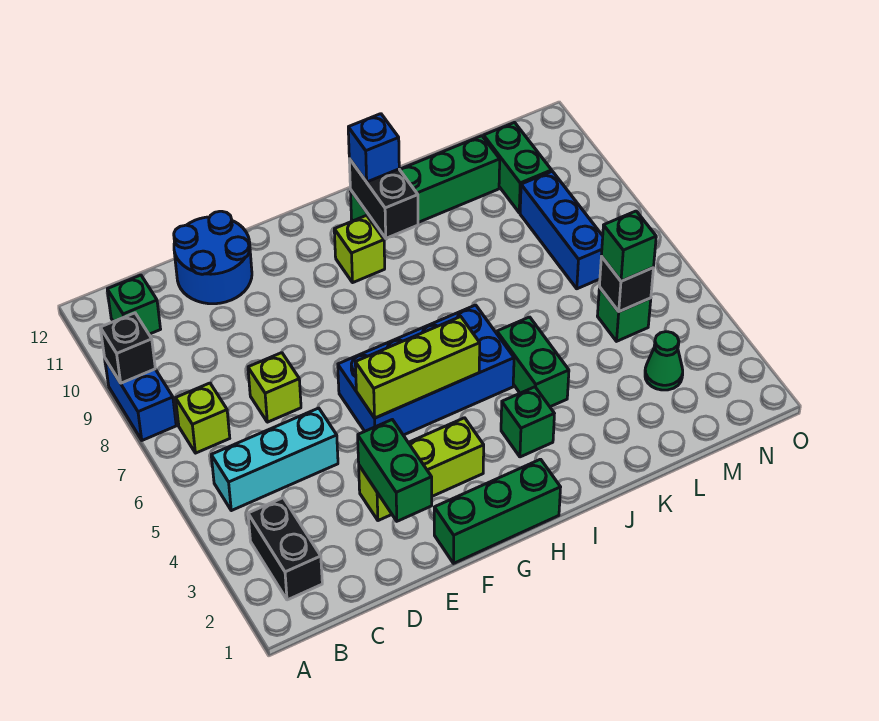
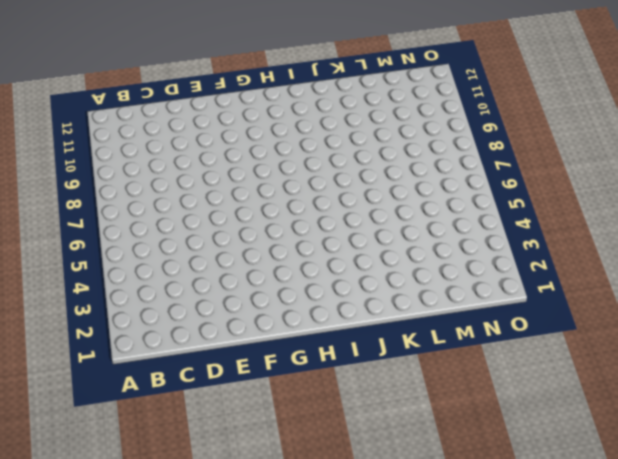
none -> blue brick A8:A9 level 1
none -> black brick B2:B3 level 1
none -> cyan brick B5:D5 level 1

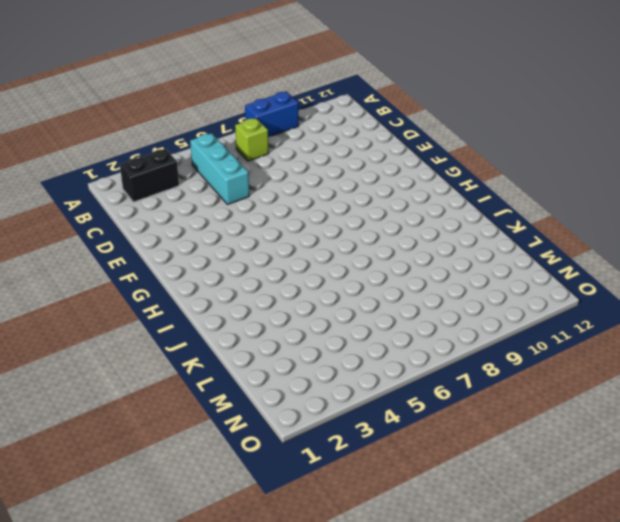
none -> green brick B11 level 1
none -> lime brick D7 level 1
none -> blue round brick D11:E12 level 1

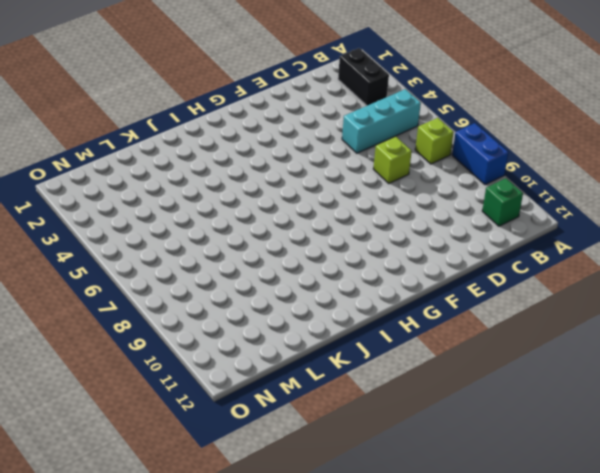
none -> blue round brick D11:E12 level 1
none -> lime brick E3:G3 level 1
none -> green brick F1:H1 level 1

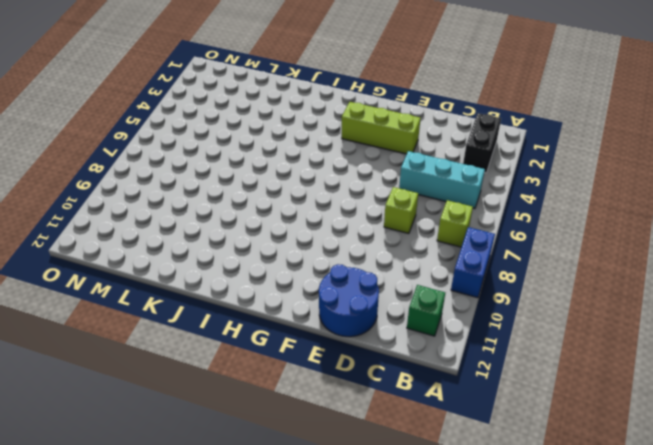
none -> green brick F1:H1 level 1
none -> blue brick F5:I6 level 1
none -> lime brick H10 level 1

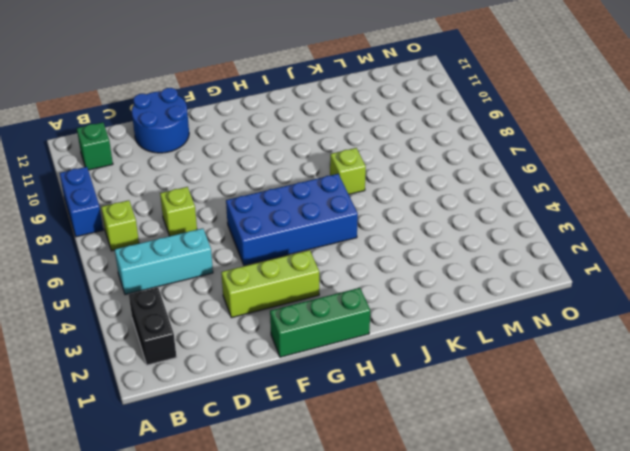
lime brick J7 level 1 -> lime brick H10 level 1
none -> green brick I3 level 1
none -> green brick I11:L11 level 1
none -> green brick J4:J5 level 1

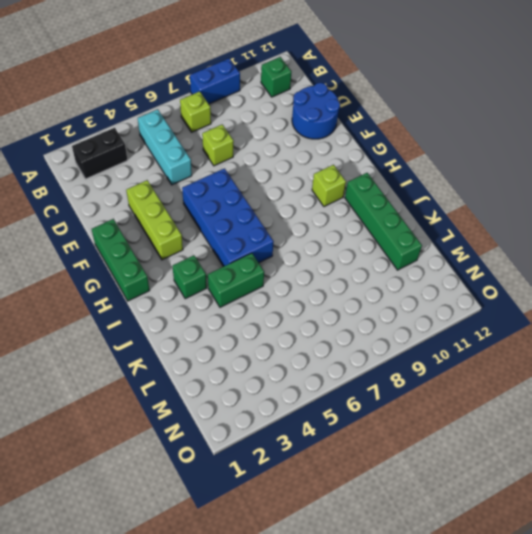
none -> green cone M3 level 1
none -> green brick M5 level 1
none -> blue brick M7:M9 level 1

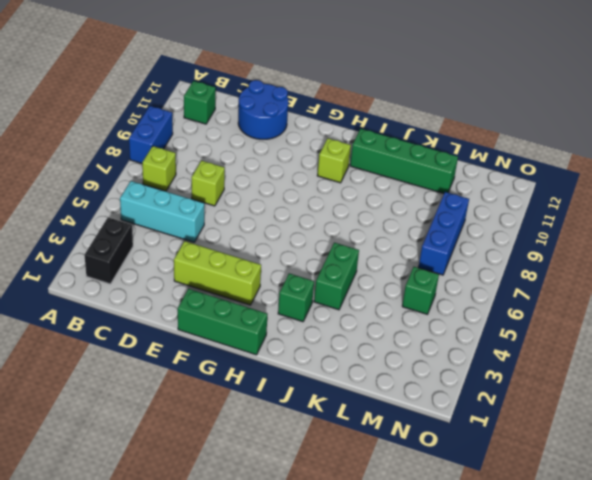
none -> blue brick F5:I6 level 1
none -> green cone M3 level 1
none -> green brick M10:M11 level 1

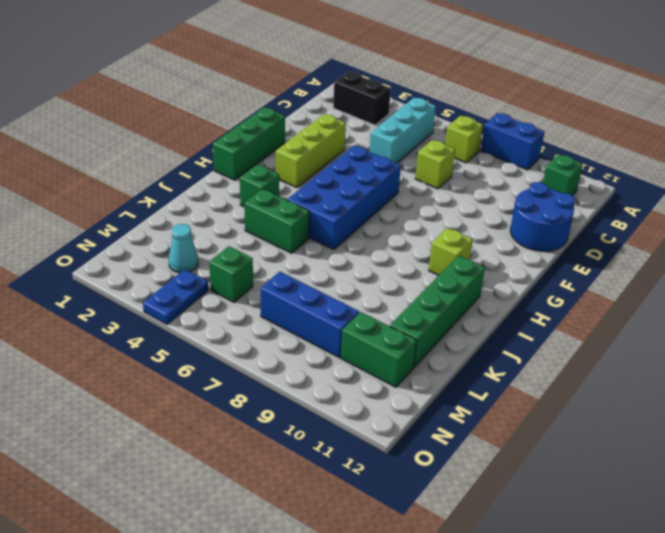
cyan cone M3 level 1 -> green cone M3 level 1
blue plate N4:O4 level 1 -> none
none -> black brick A9 level 2
none -> green brick E2:E3 level 2
none -> lime brick F5:H5 level 2

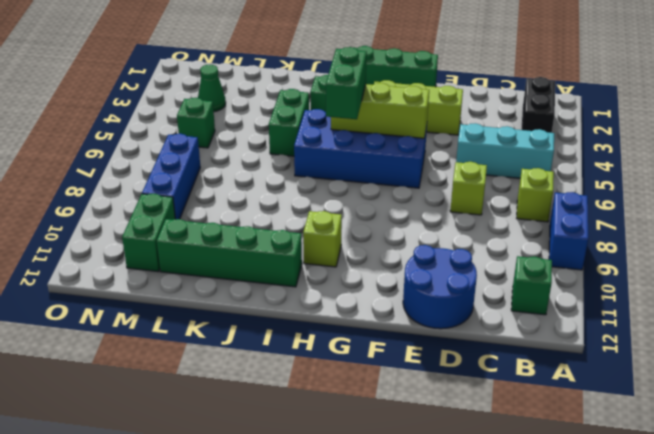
green brick H5:H6 level 3 -> green brick E2:E3 level 2
none -> black brick A9 level 2
none -> black brick I10:I11 level 2
none -> black brick M5 level 2

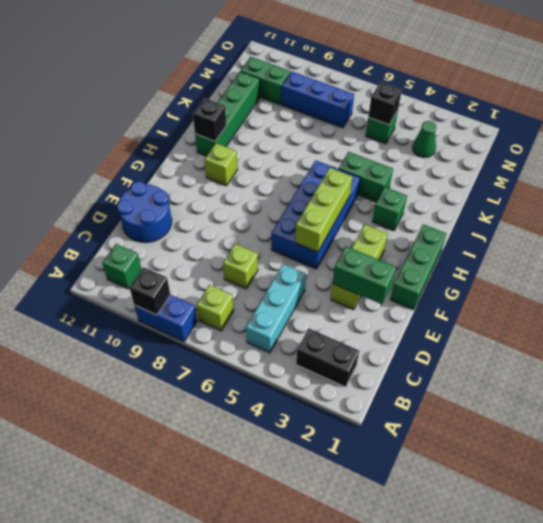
black brick I11 level 2 -> black brick I10:I11 level 2
none -> blue brick I11 level 3
none -> green brick M5 level 3

